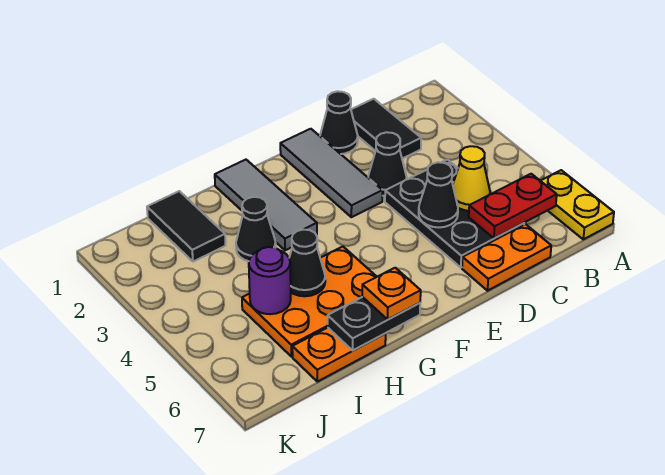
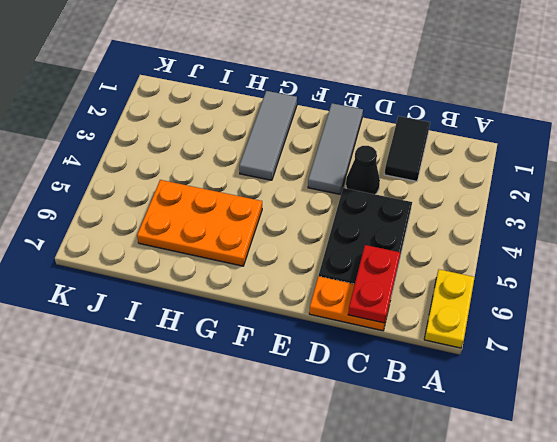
red plate C6:C7 level 2 -> red plate B6:C6 level 2
none -> black cone D1 level 1
none -> black cone H3 level 1
none -> orange plate H7:I7 level 1

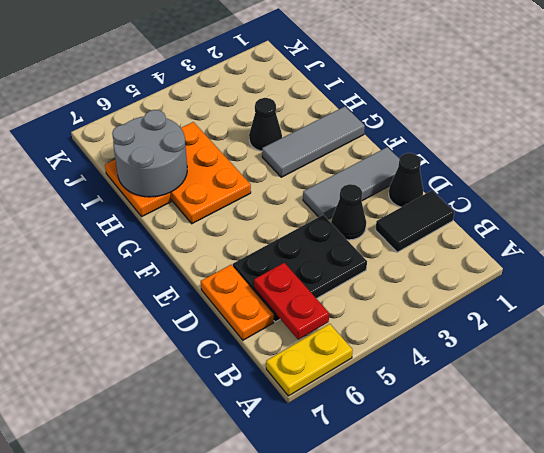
grey round brick H6:I7 level 2 -> black plate G7:H7 level 2
none -> black tile I1:I2 level 1
none -> yellow cone C5 level 2
none -> black cone D5 level 2

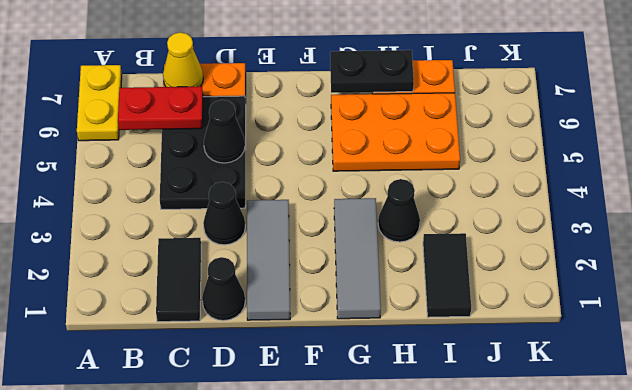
yellow cone C7 level 2 -> yellow cone C5 level 2
none -> black cone H5 level 2
none -> purple round brick I5 level 2
none -> orange plate G7 level 3

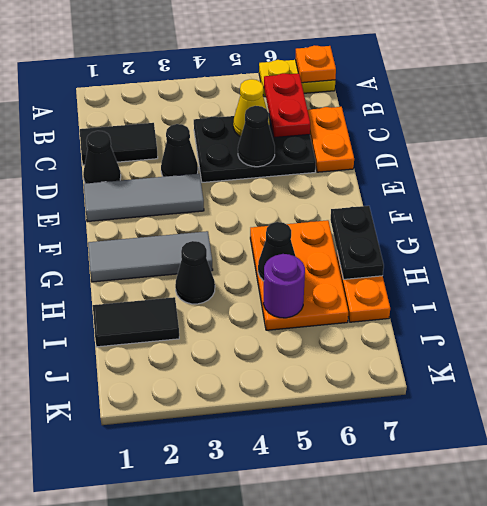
orange plate A7 level 2 -> orange plate G7 level 3

